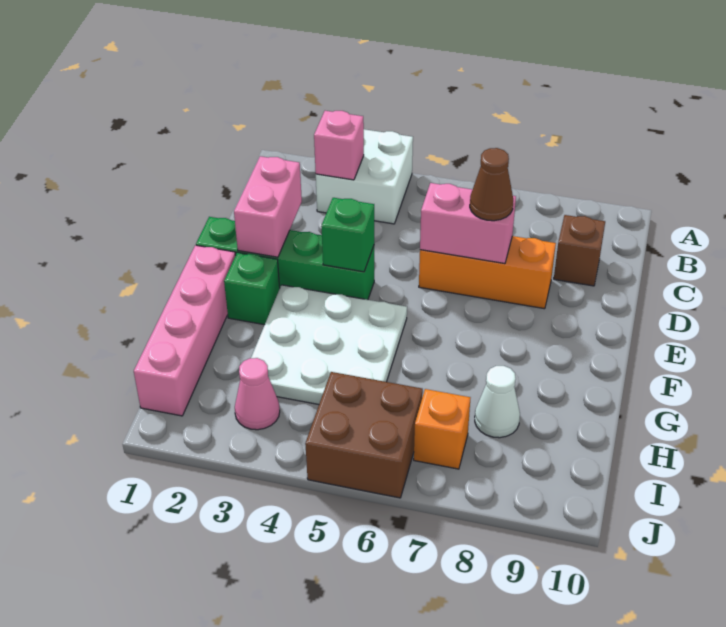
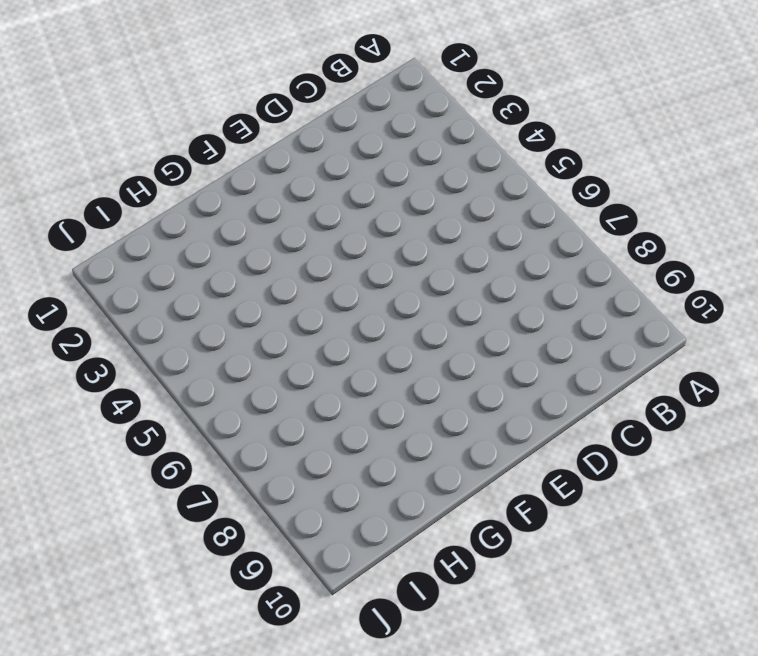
none -> white brick A3:B4 level 1
none -> brown brick C9 level 1
none -> orange brick D6:D8 level 1

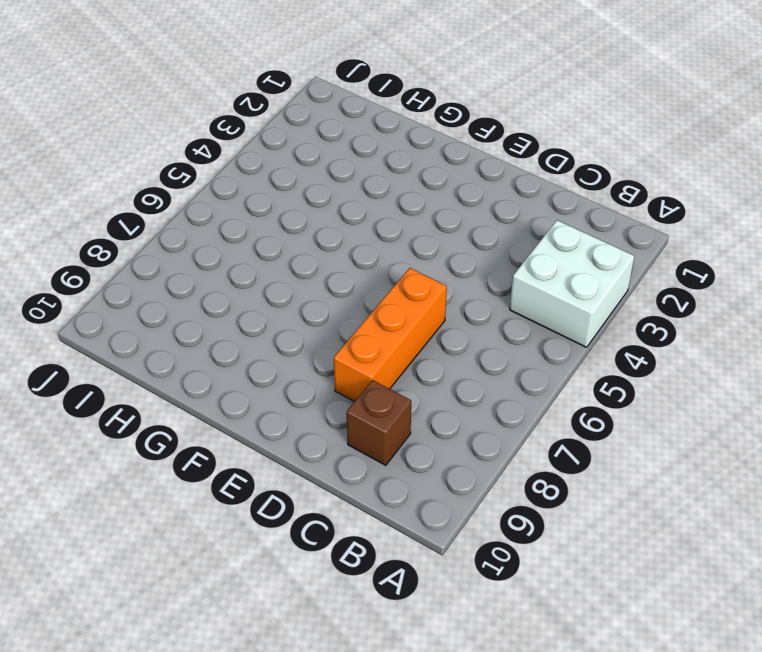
none -> green brick E1:E4 level 1
none -> pink brick F1:I1 level 1
none -> green brick F2 level 1

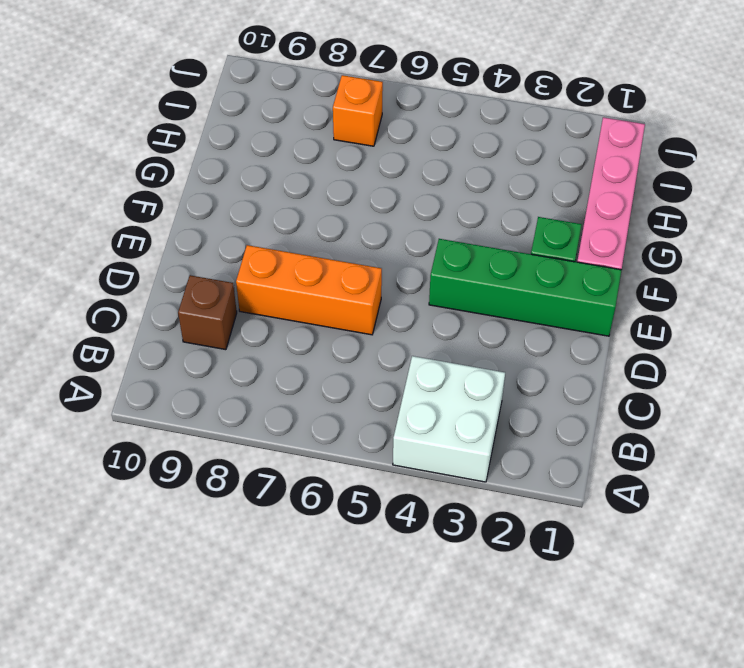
none -> white plate F3:H5 level 1
none -> white cone H8 level 1
none -> pink cone I3 level 1

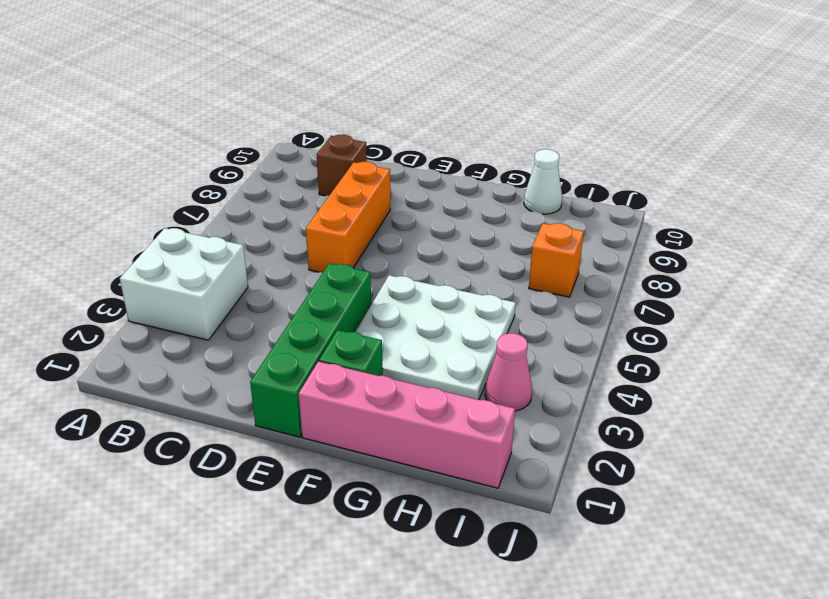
white cone H10 level 1 -> white cone H8 level 1
none -> brown brick I5:J6 level 1
none -> pink brick B3 level 2
none -> pink brick D2:E2 level 2

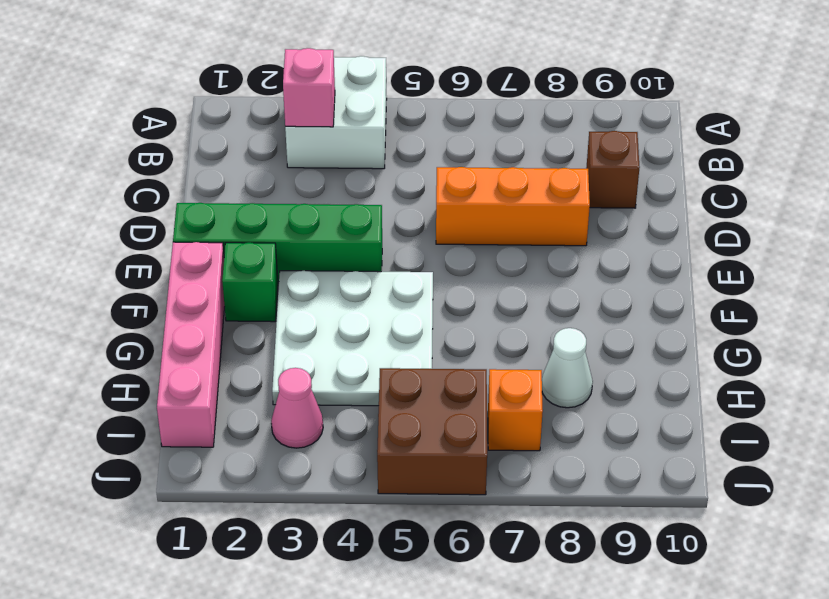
none -> pink brick D2:E2 level 2
none -> pink brick D6:D7 level 2
none -> green brick E4 level 2

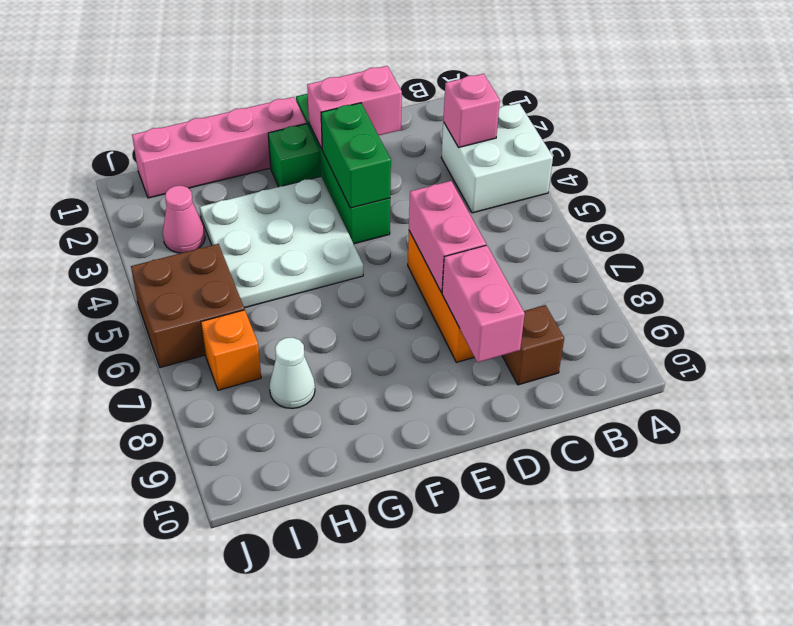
pink brick D8:D9 level 2 -> none
green brick E3:E4 level 2 -> green brick E4 level 2
none -> brown cone D7 level 3

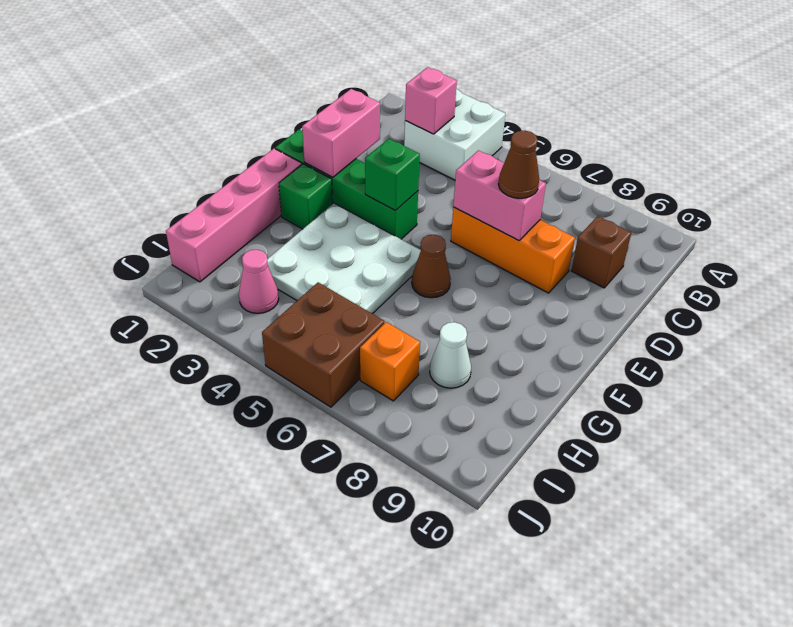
brown cone F6 level 1 -> none

